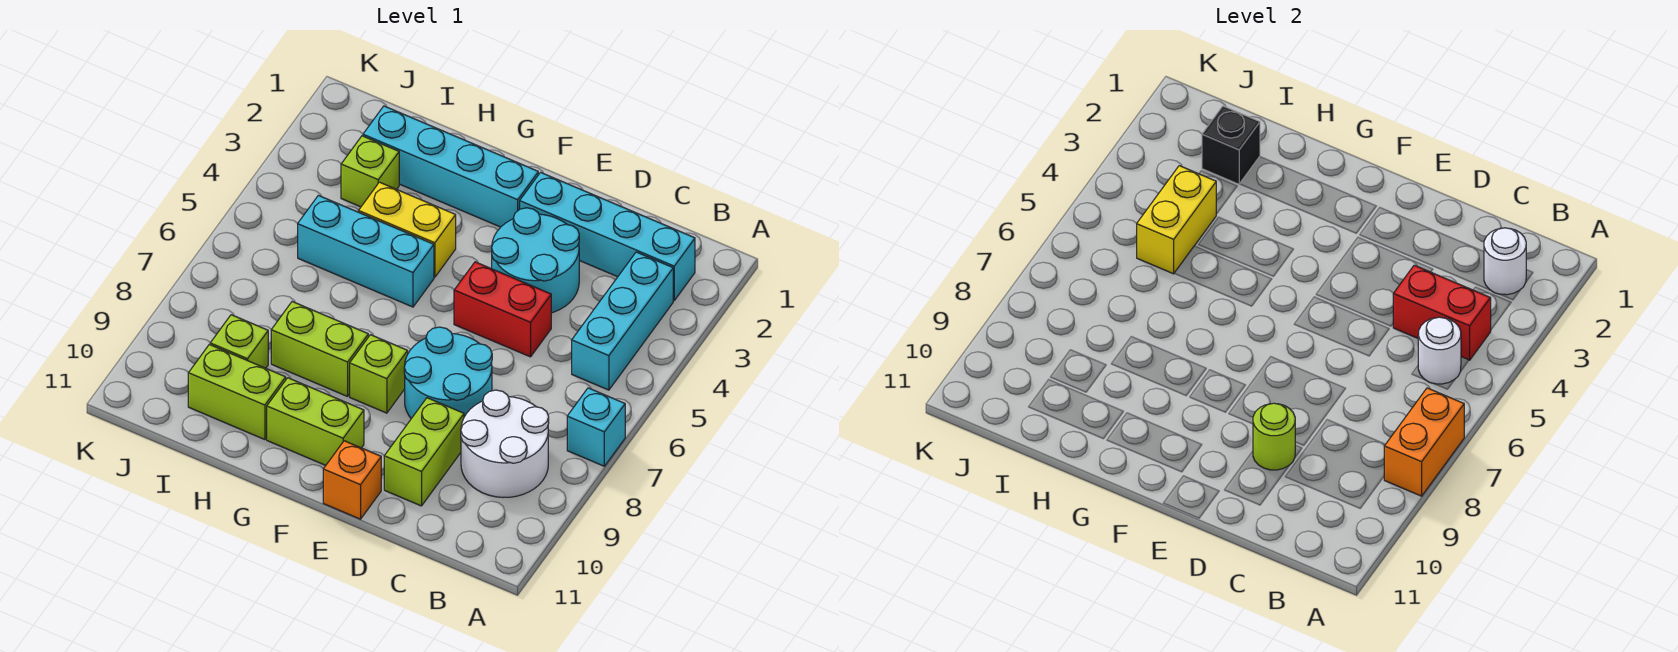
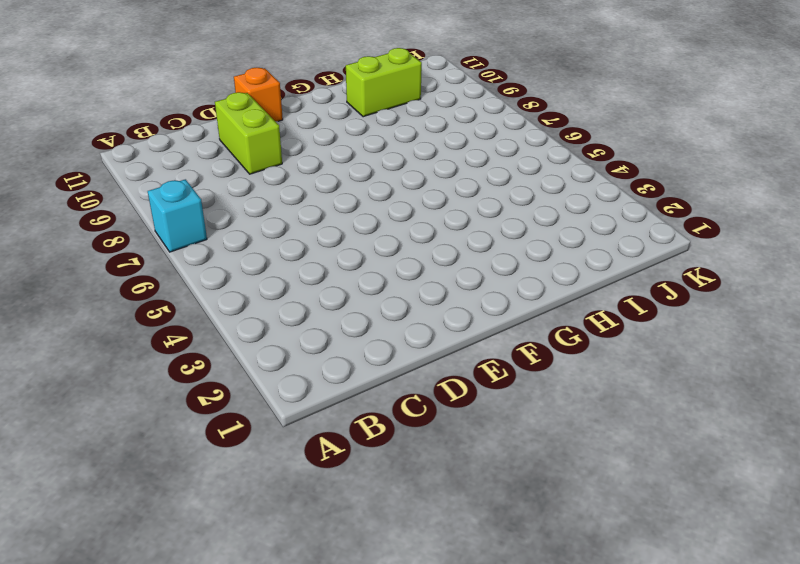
none -> cyan brick B2:E2 level 1
none -> cyan brick B3:B5 level 1
none -> white round brick B8:C9 level 1

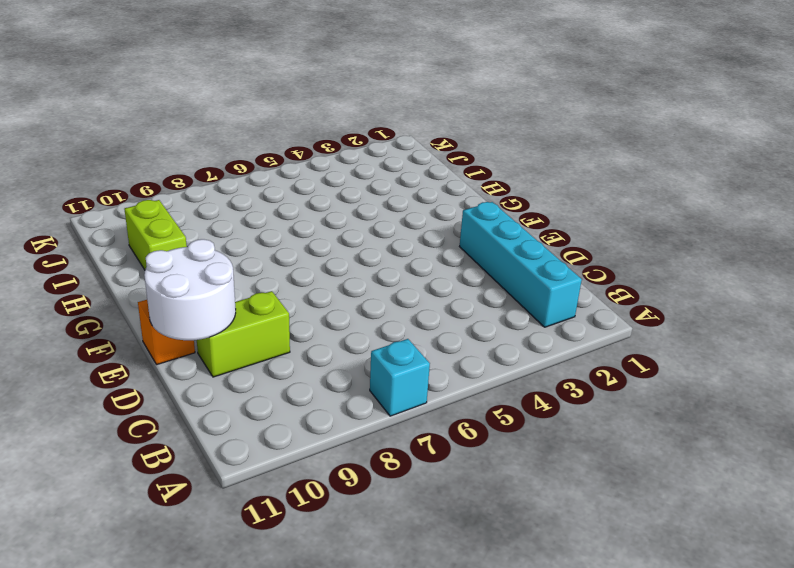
white round brick D10:E11 level 2 -> white round brick B8:C9 level 1
none -> cyan brick B3:B5 level 1
none -> cyan round brick D3:E4 level 1
none -> red brick D5:E5 level 1

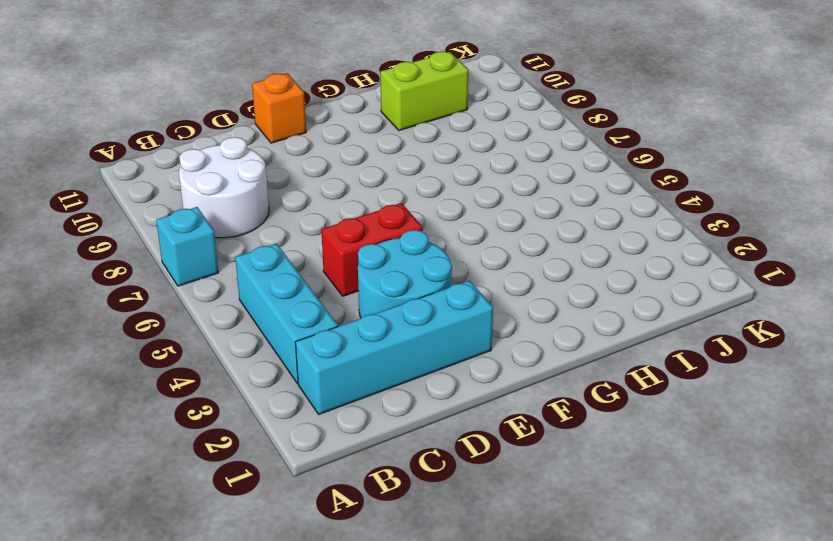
none -> cyan round brick D7:E8 level 1
none -> lime brick D9:D10 level 1
none -> cyan brick F2:I2 level 1

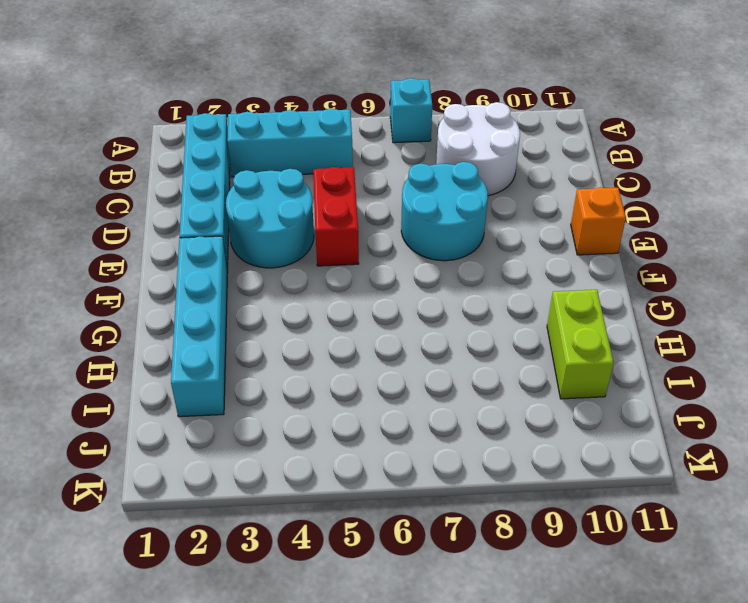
none -> lime brick D9:D10 level 1
none -> lime brick F8 level 1
none -> lime brick F10:G10 level 1

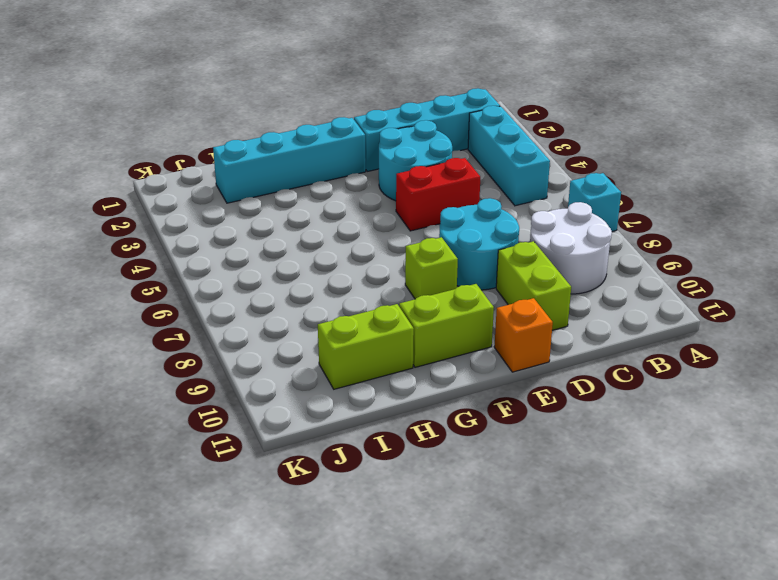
none -> yellow brick G4:H4 level 1
none -> cyan brick G5:I5 level 1
none -> lime brick G8:H8 level 1

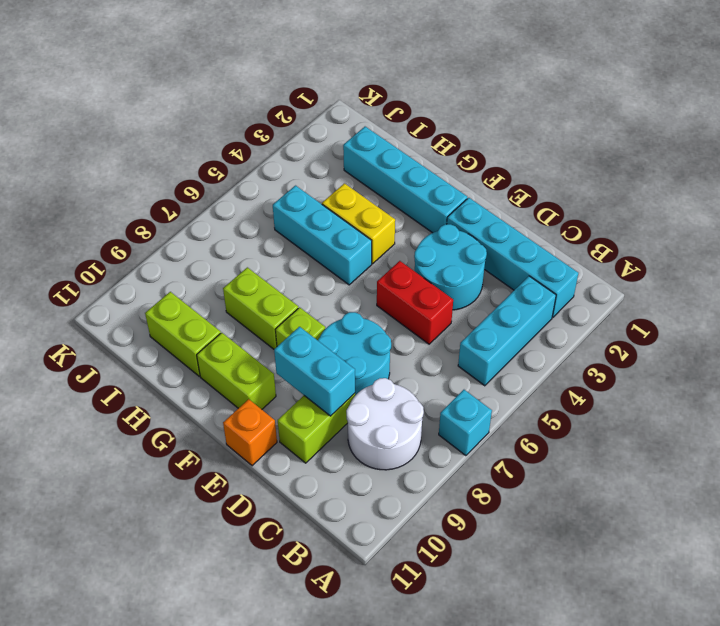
cyan brick D9:E9 level 2 -> lime round brick D9 level 2
none -> lime brick I3 level 1
none -> lime brick I9 level 1
none -> orange brick A7:A8 level 2

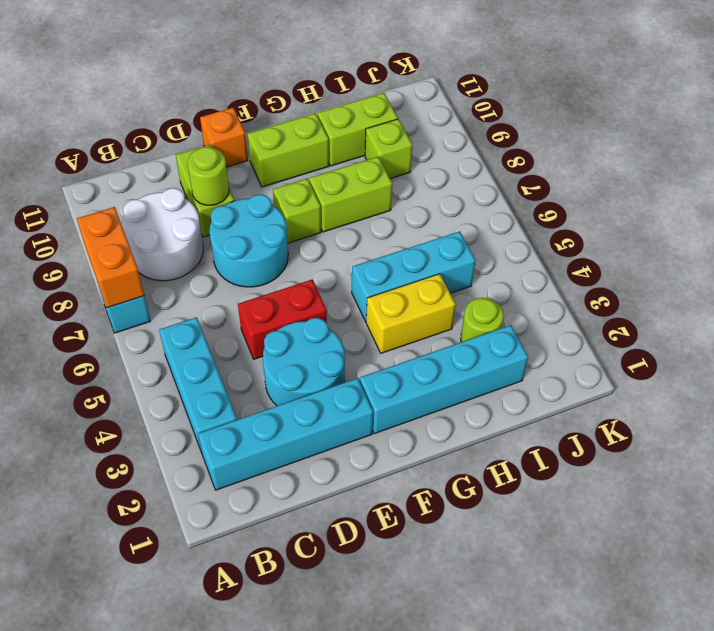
lime round brick I3 level 1 -> lime brick I3 level 1
none -> white round brick B2 level 2
none -> red brick B4:C4 level 2
none -> white round brick B5 level 2

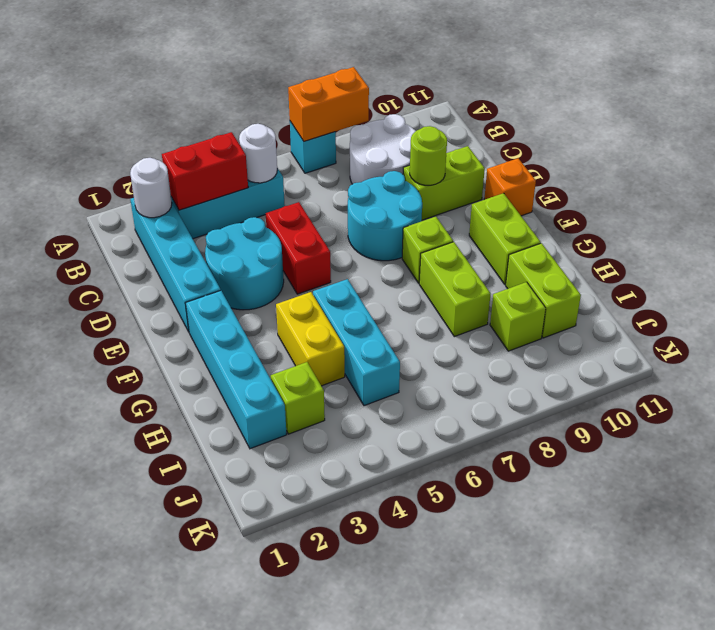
red brick B3:B4 level 2 -> red brick B4:C4 level 2
none -> black brick I2 level 2
none -> yellow brick I4:I5 level 2

